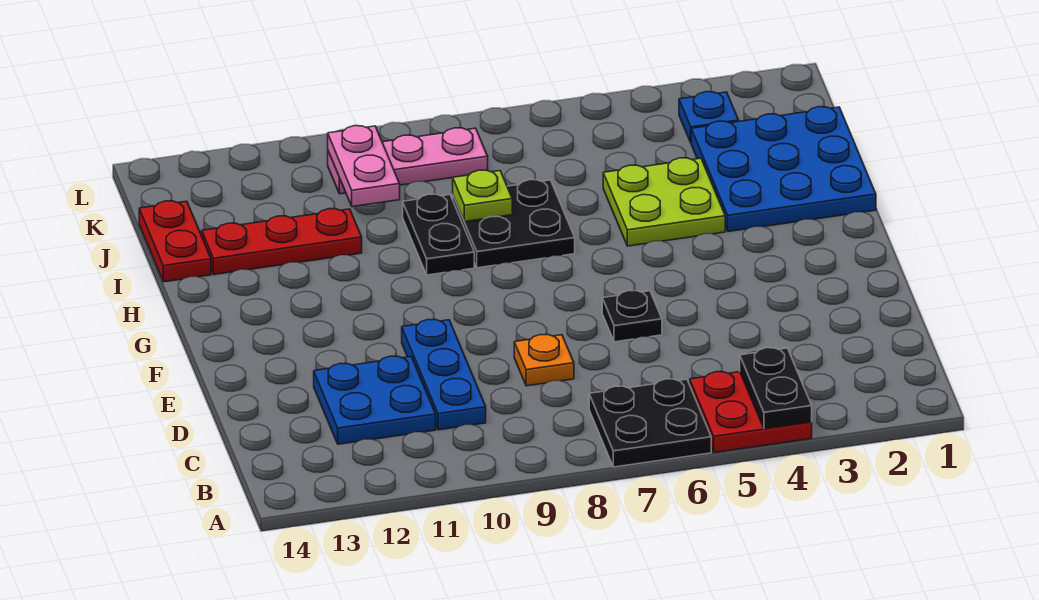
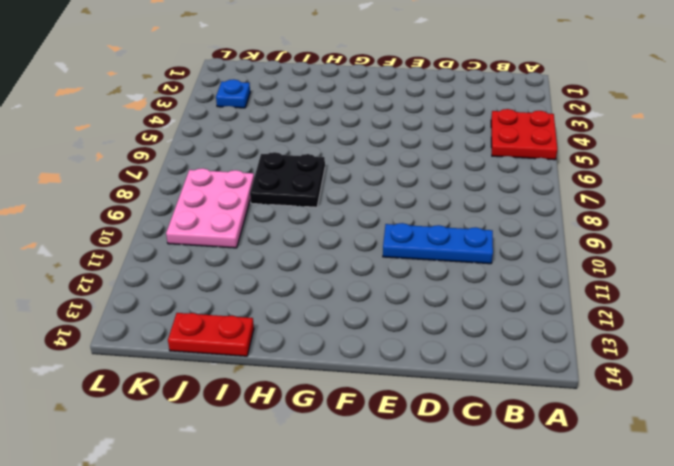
pink plate J8:K10 level 1 -> pink plate K8:K10 level 1
none -> black plate A6:B7 level 1
none -> blue plate C11:D12 level 1
none -> orange plate D8 level 1

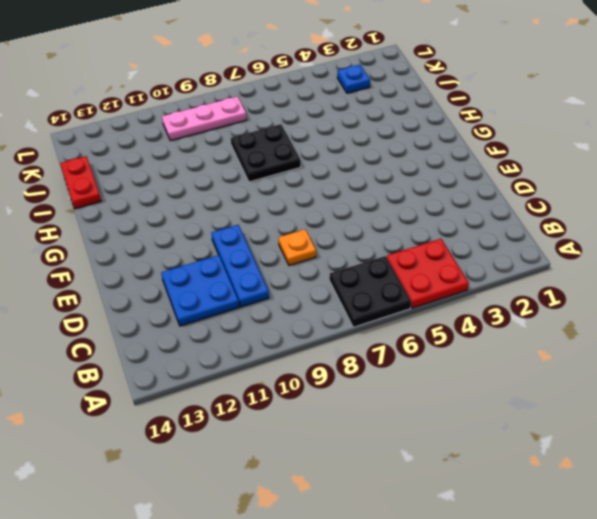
none -> black plate E6 level 1
none -> blue plate H1:J3 level 1
none -> lime plate H4:I5 level 1

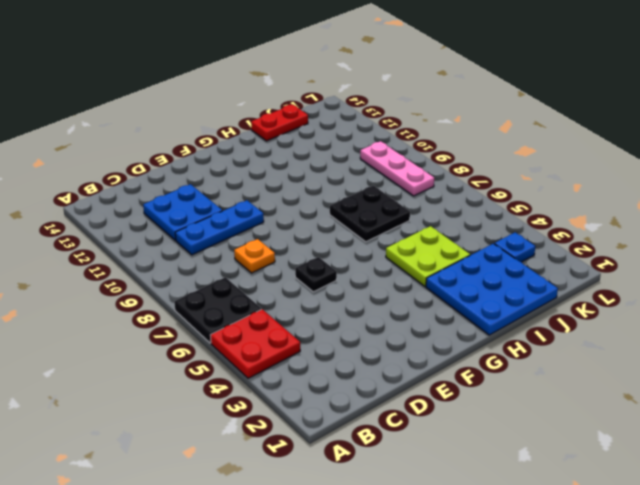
none -> black plate H9:I9 level 1
none -> red plate I11:I13 level 1
none -> black plate A4:B4 level 2

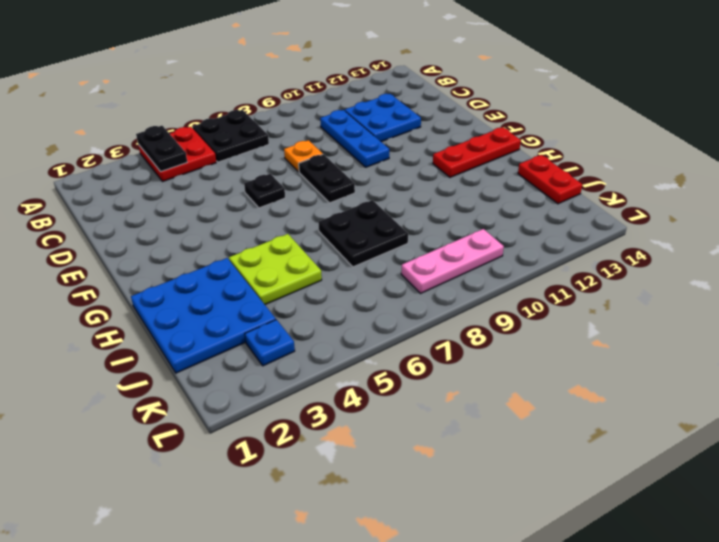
black plate E8:F8 level 1 -> black plate H9:I9 level 1
red plate G12:G14 level 1 -> red plate I11:I13 level 1
none -> lime plate I8 level 2
none -> pink plate J10:K10 level 2

